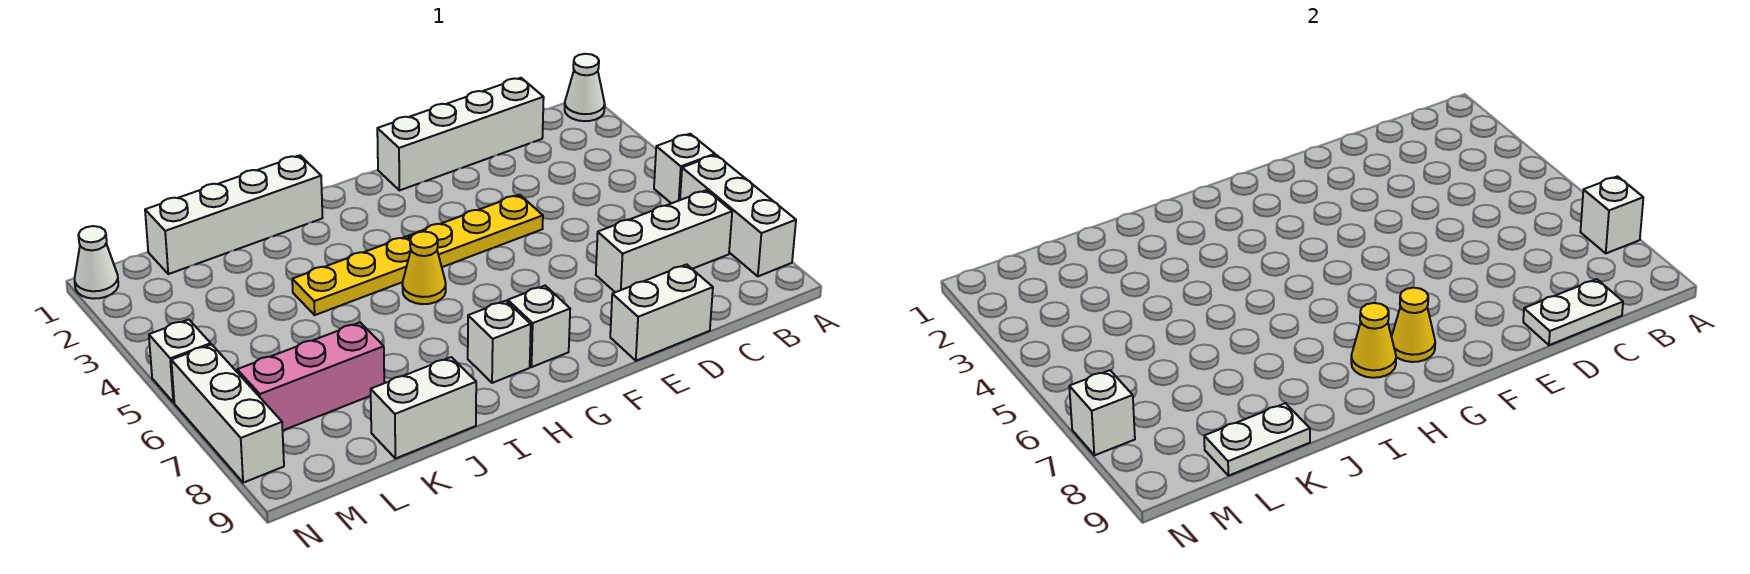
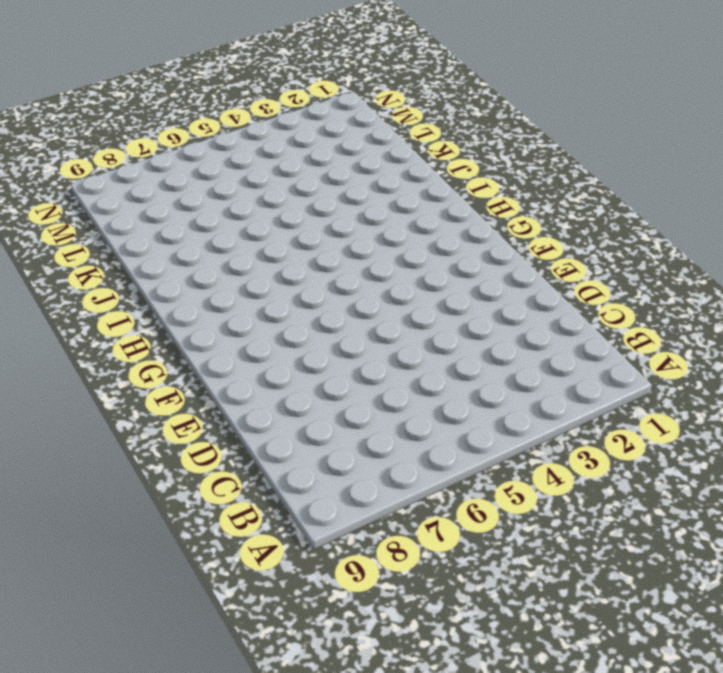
none -> white cone A1 level 1
none -> white brick A5 level 1
none -> white brick A6:A8 level 1

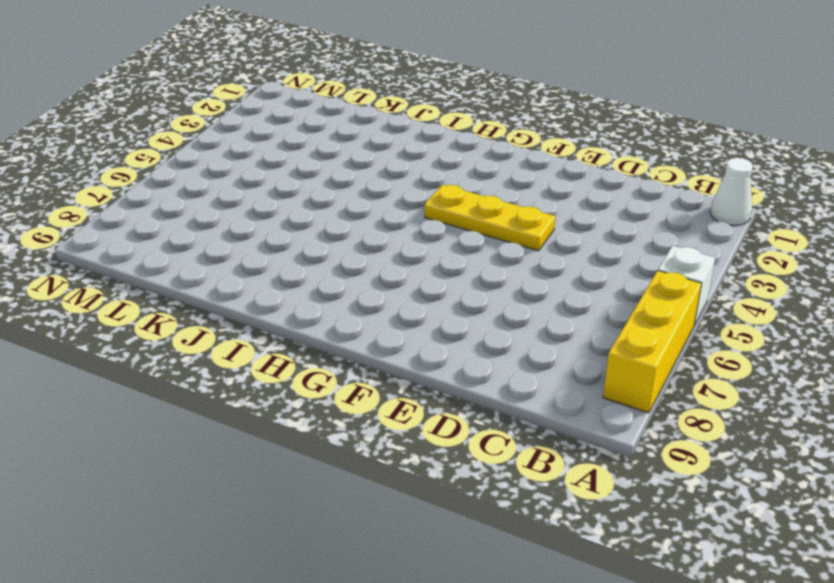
yellow brick A6:A8 level 1 -> white brick A6:A8 level 1
none -> white brick B7:D7 level 1
none -> white brick C1:F1 level 1
none -> white brick D9:E9 level 1

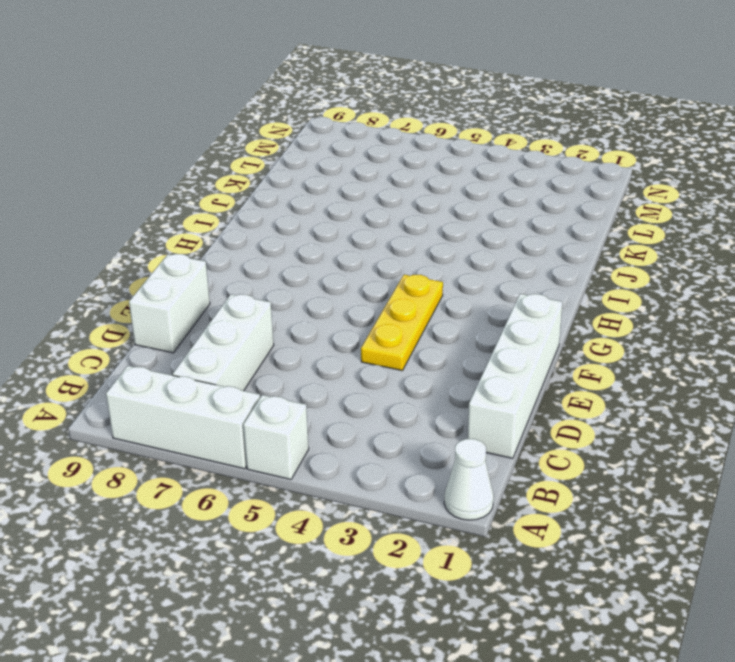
none -> white brick G8 level 1
none -> yellow plate H4:J4 level 1
none -> yellow cone H5 level 1

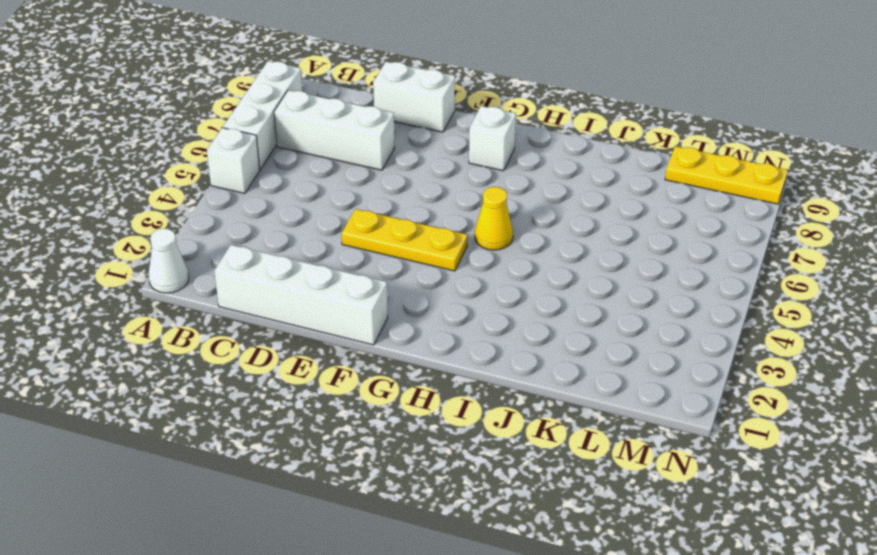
yellow plate L9:N9 level 1 -> yellow plate H4:J4 level 1
none -> white brick H8 level 1
none -> white brick I1:L1 level 1
none -> white brick J9:K9 level 1

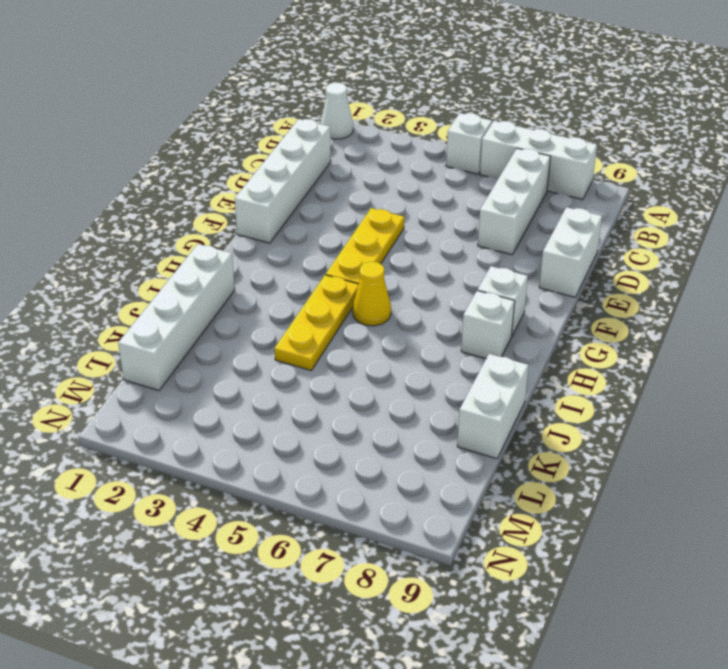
none -> pink brick K7:M7 level 1
none -> white cone N1 level 1
none -> white brick N5 level 1

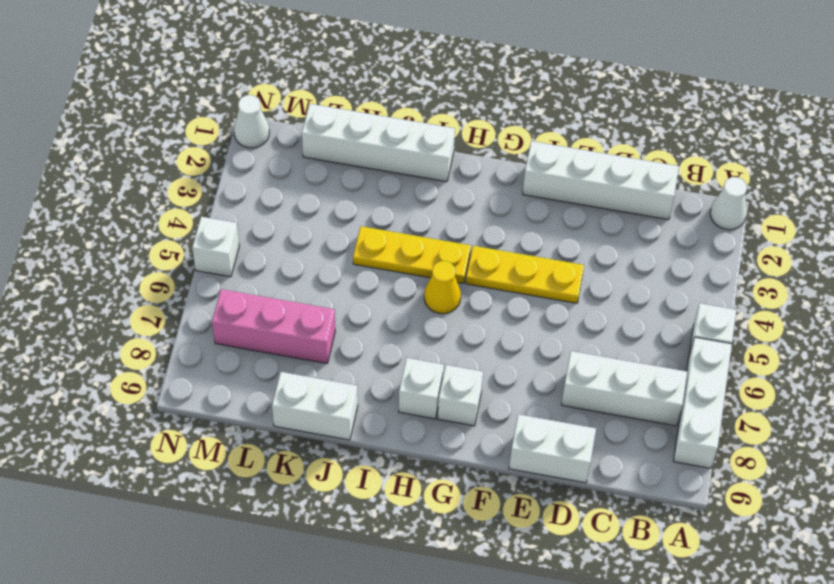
none -> white brick N6:N8 level 1
none -> white brick A7 level 2
none -> white plate C9:D9 level 2

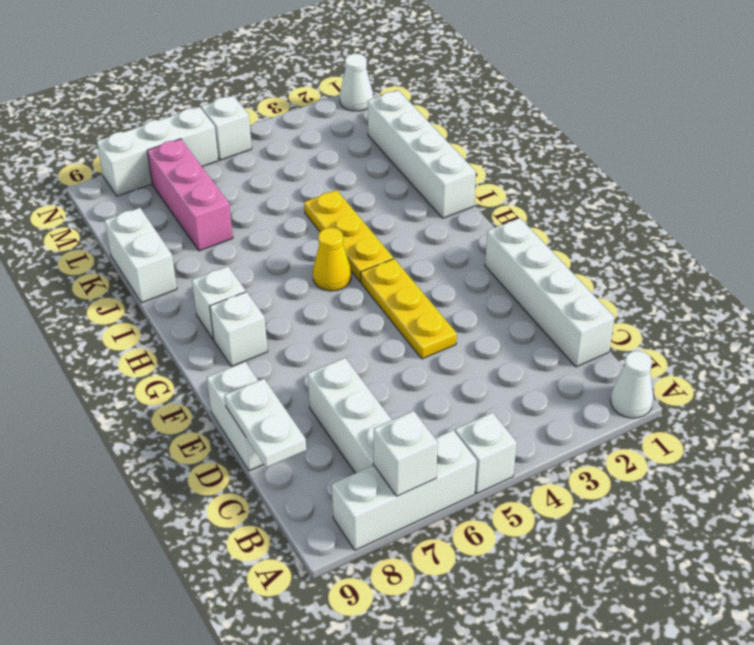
none -> yellow cone G8 level 2
none -> yellow cone H8 level 2
none -> white plate K9:L9 level 2

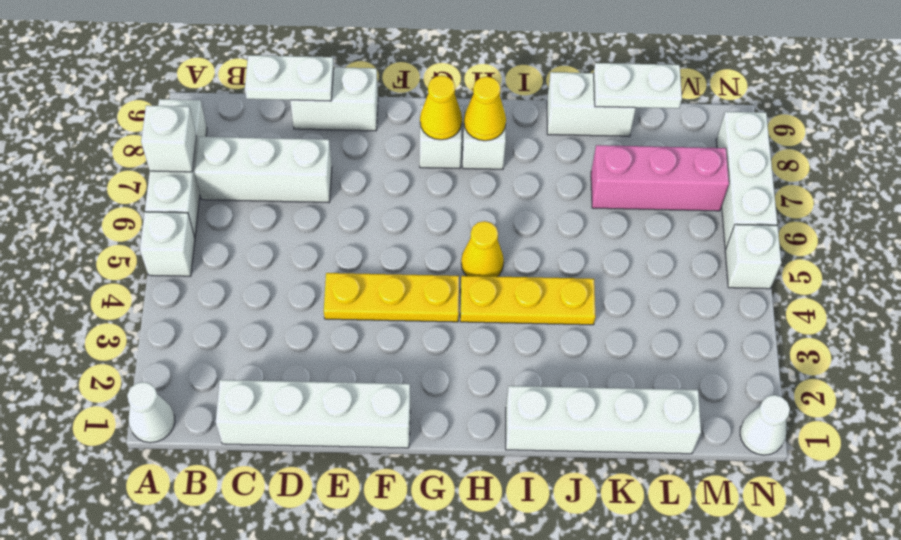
none -> white brick N7 level 2

